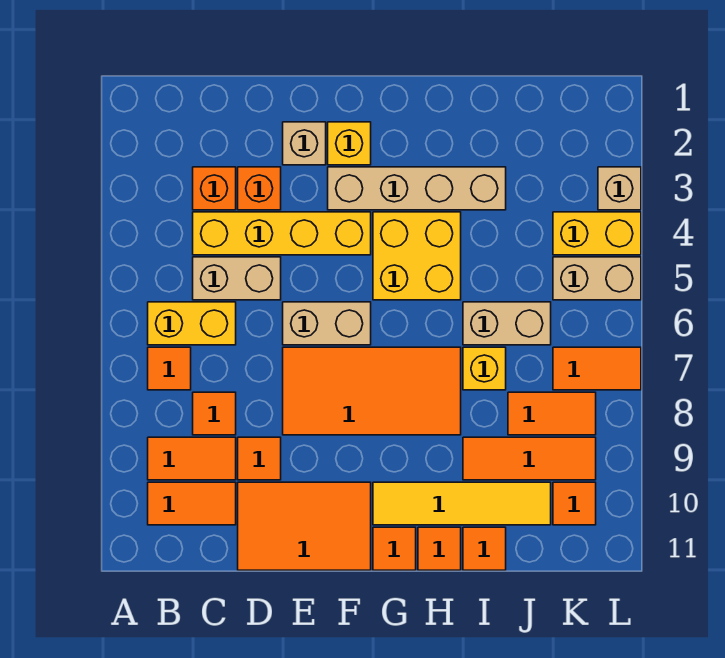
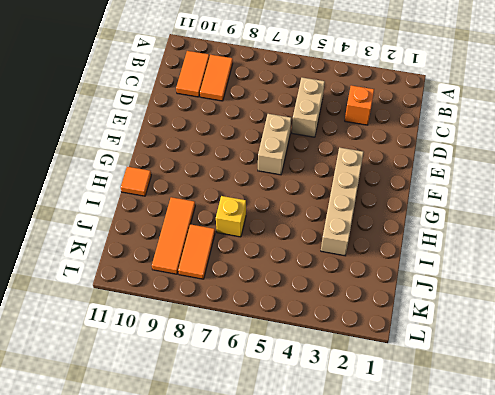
none -> yellow brick B6:C6 level 1
none -> orange tile B7 level 1
none -> yellow brick C4:F4 level 1
none -> orange tile C8 level 1

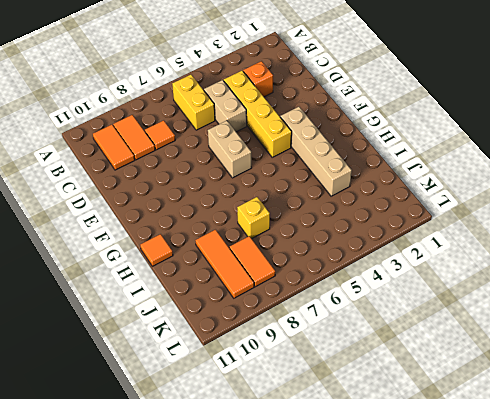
none -> orange tile B7 level 1
none -> orange brick D3 level 1
none -> orange tile D9 level 1
none -> orange tile D10:F11 level 1

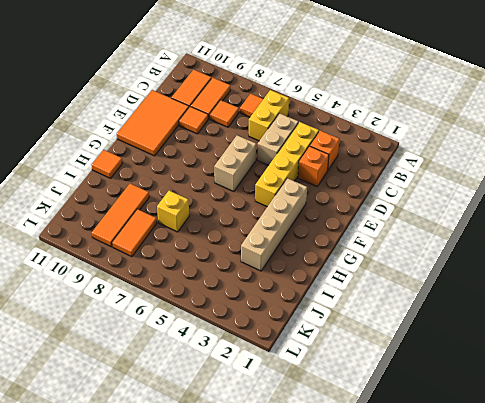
none -> tan brick E2 level 1
none -> orange tile E7:H8 level 1
none -> yellow brick F2 level 1
none -> yellow brick G4:H5 level 1

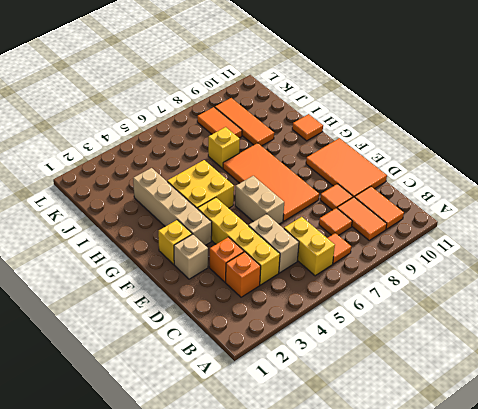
none -> yellow tile G10:J10 level 1
none -> orange tile G11 level 1
none -> tan brick I6:J6 level 1
none -> orange tile I11 level 1

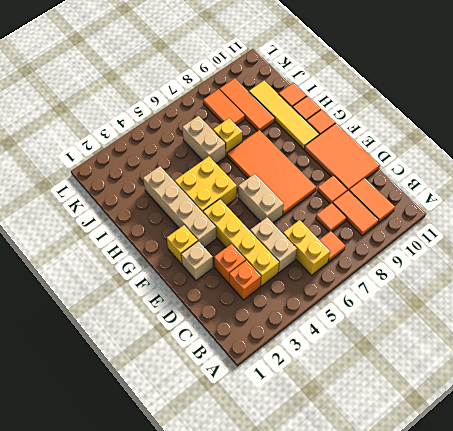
none -> yellow brick K4:L4 level 1
none -> tan brick K5:L5 level 1
none -> orange tile K7:L7 level 1
none -> orange tile K10 level 1

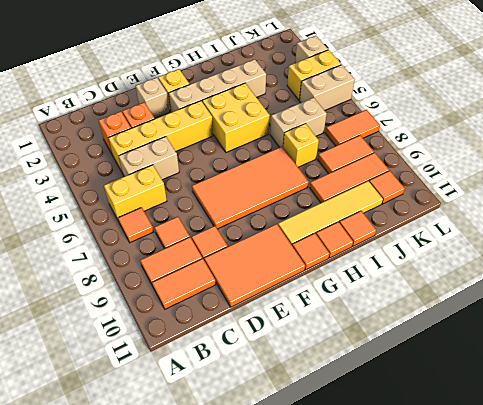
none -> tan brick E6:F6 level 1

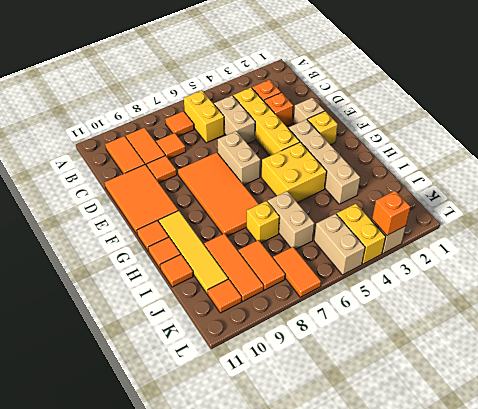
orange brick L3 level 2 -> none

